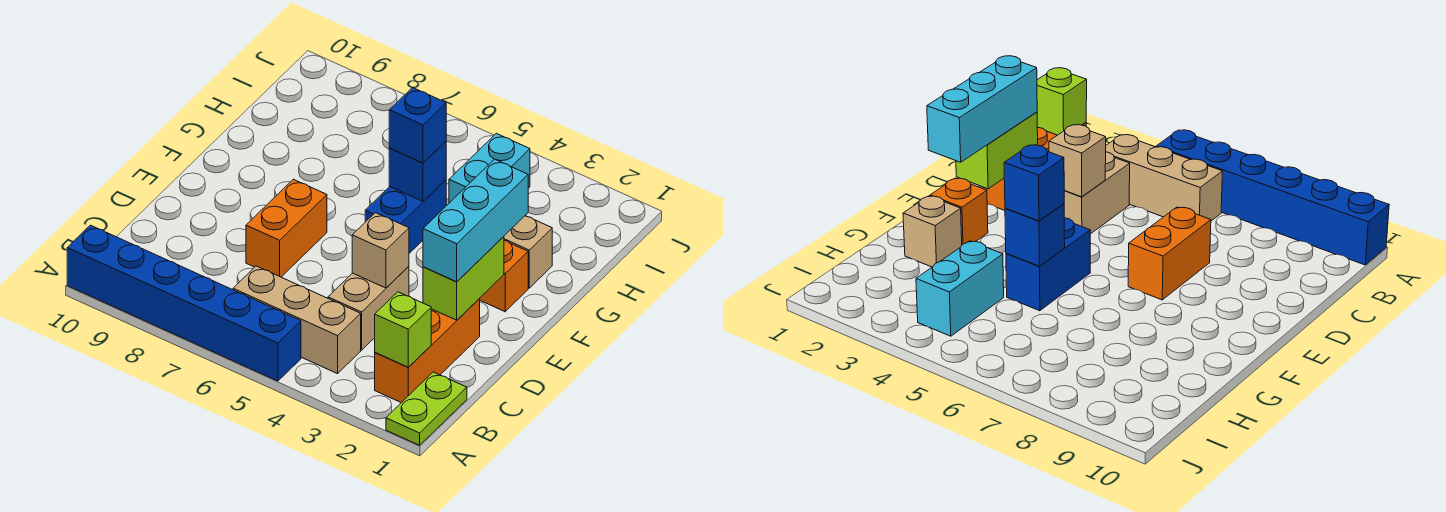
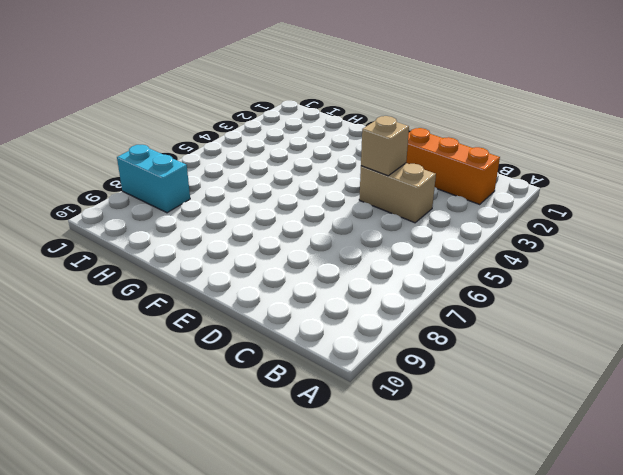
cyan brick I8:J8 level 1 -> cyan brick H4:I4 level 1
none -> lime plate A1:B1 level 1
none -> blue brick A5:A10 level 1
none -> tan brick B4:B6 level 1

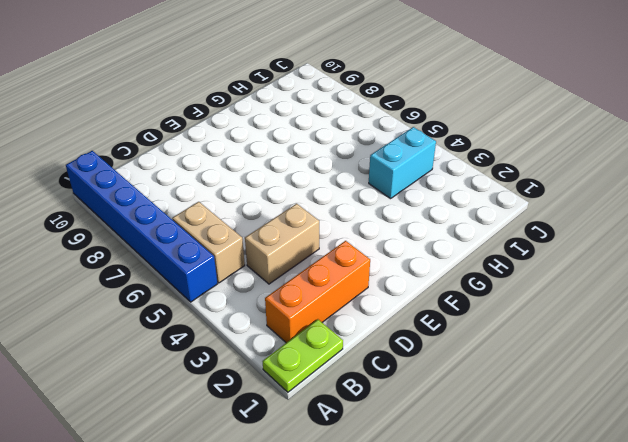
tan brick B5:B6 level 1 -> tan brick B4:B6 level 1
none -> orange brick D7:E7 level 1
none -> orange brick F2 level 1
none -> blue brick F5:G5 level 1

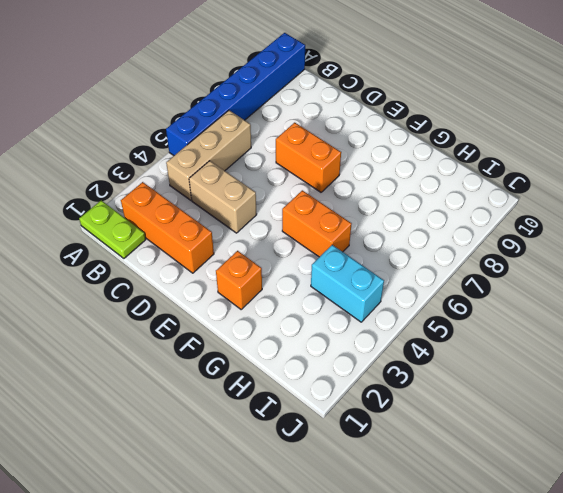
orange brick F5:G5 level 1 -> blue brick F5:G5 level 1
none -> tan brick G2 level 1
none -> lime brick B2 level 2
none -> lime brick D2:E2 level 2

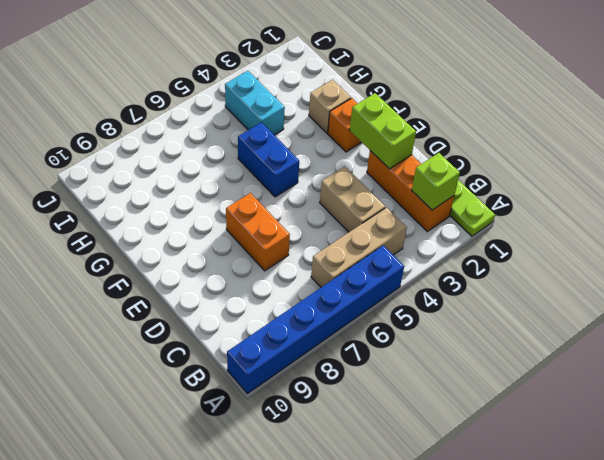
none -> tan brick D4 level 2
none -> blue brick G5 level 2
none -> cyan brick D2:F2 level 3

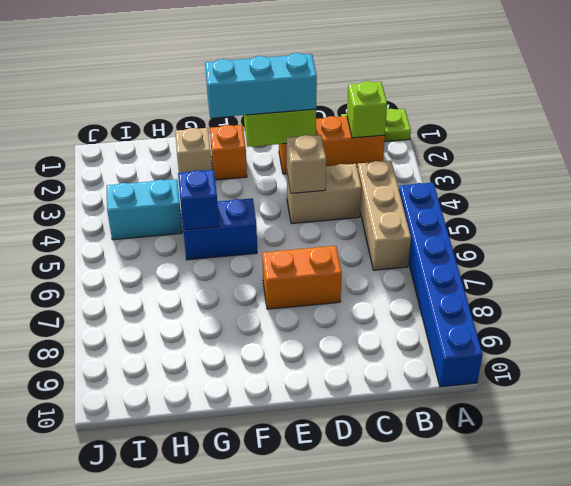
none -> blue brick G5 level 3

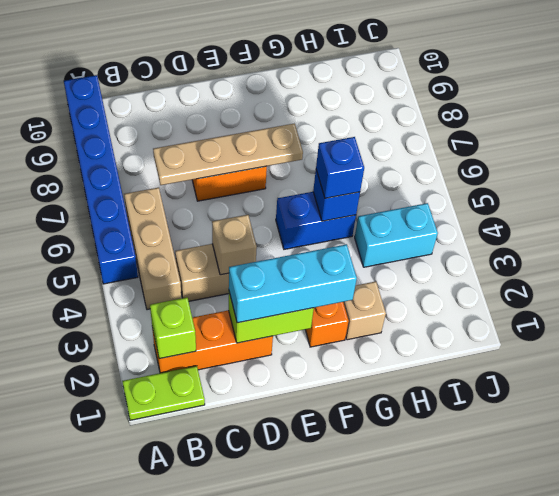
tan plate C7:F7 level 2 -> none

